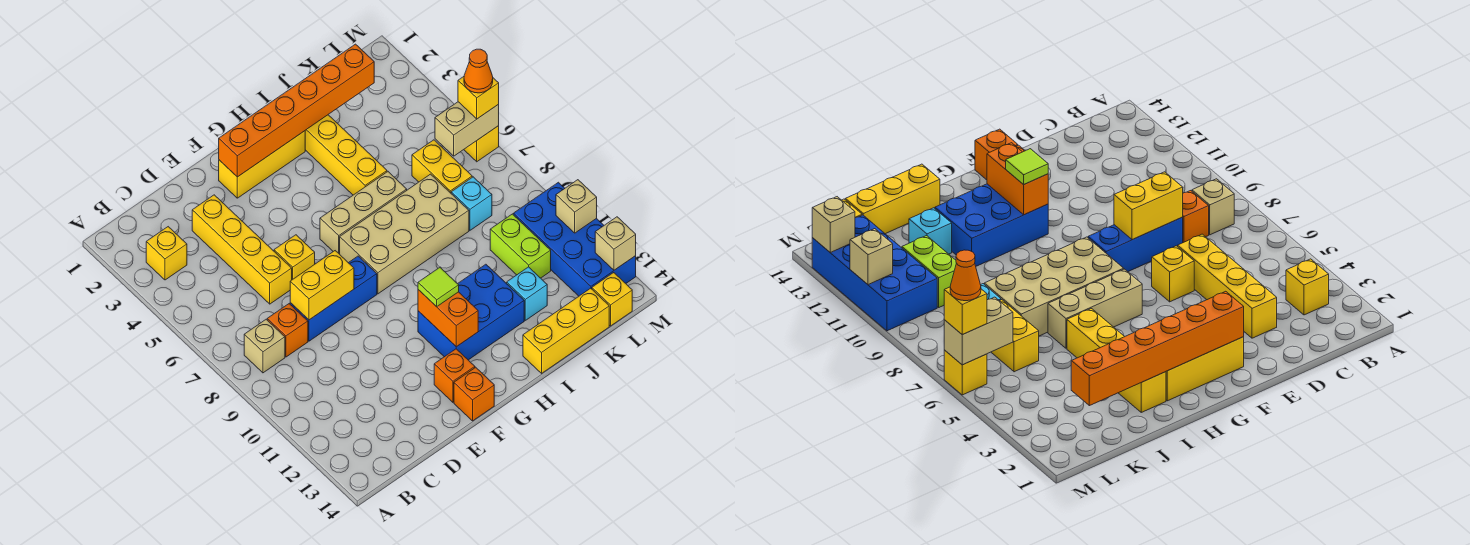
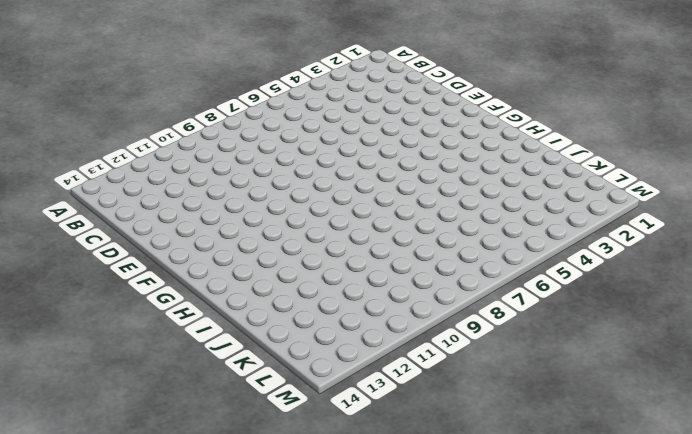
none -> yellow brick B3 level 1
none -> tan brick B8 level 1
none -> orange brick C8 level 1
none -> yellow brick D3:D6 level 1

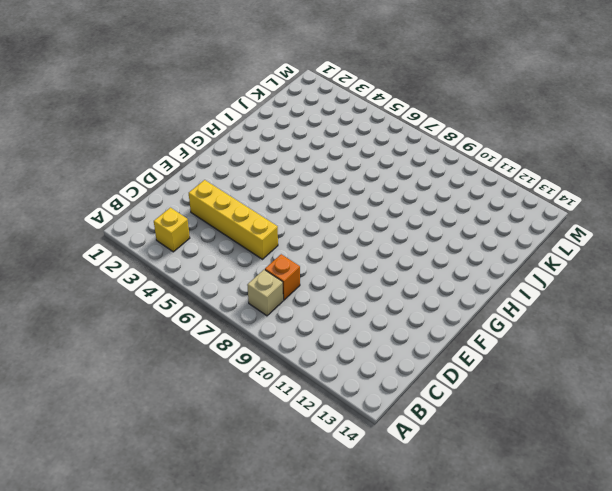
none -> blue brick D8:F8 level 1
none -> yellow brick E6 level 1
none -> yellow brick F2:H2 level 1
none -> orange brick F13 level 1

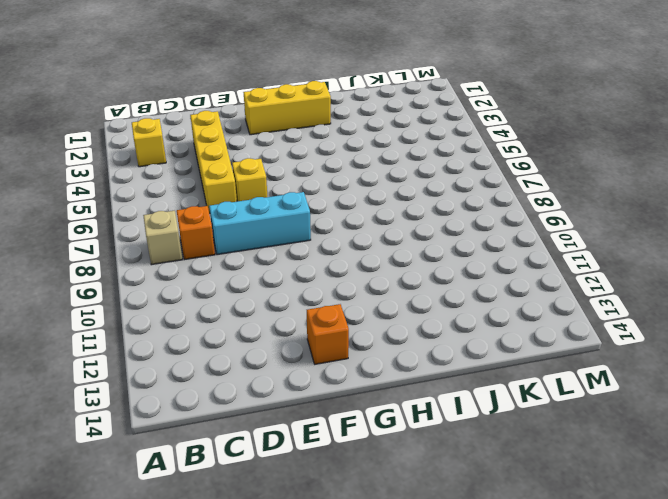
cyan brick D8:F8 level 1 -> blue brick D8:F8 level 1
none -> orange brick F14 level 1
none -> tan brick G6:I6 level 1
none -> tan brick G7:J8 level 1
none -> blue brick G11:I12 level 1

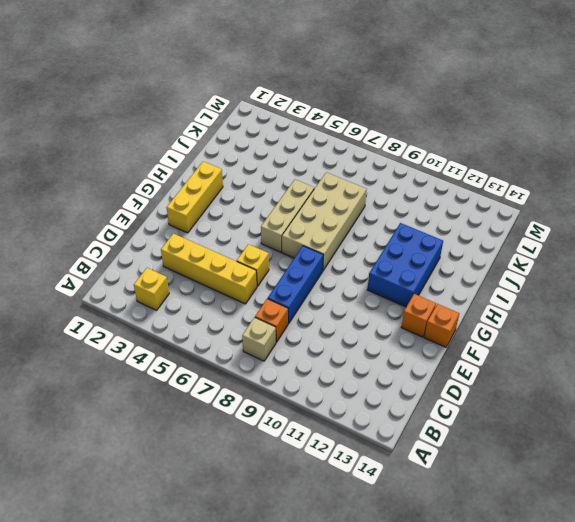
none -> yellow brick I2:I5 level 1
none -> yellow brick I14:K14 level 1
none -> cyan brick J12 level 1
none -> yellow brick K6:K7 level 1

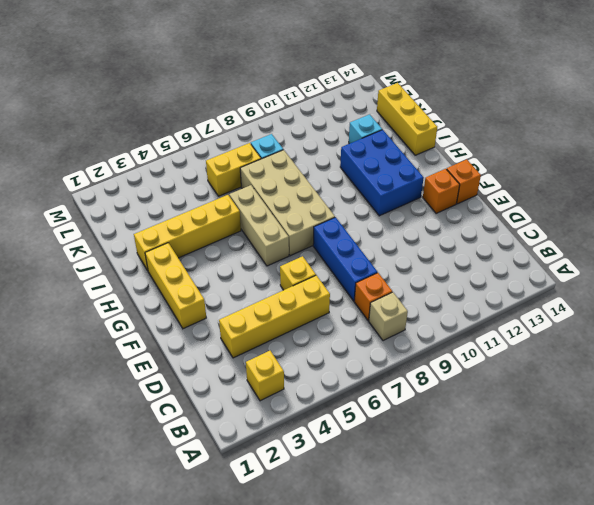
none -> lime brick K10:K11 level 1
none -> blue brick L10:M13 level 1
none -> yellow brick L14 level 1
none -> yellow brick M6 level 1

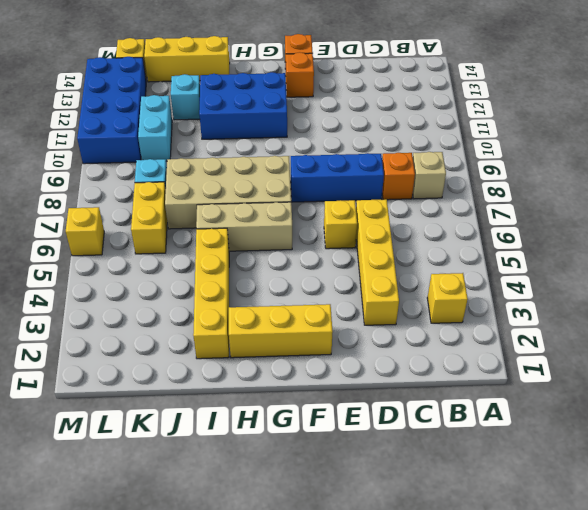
cyan brick K10:K11 level 1 -> lime brick K10:K11 level 1
none -> yellow brick D8:E8 level 2
none -> orange brick F2:K2 level 2
none -> orange brick G11:G12 level 2
none -> tan brick L6:M6 level 2

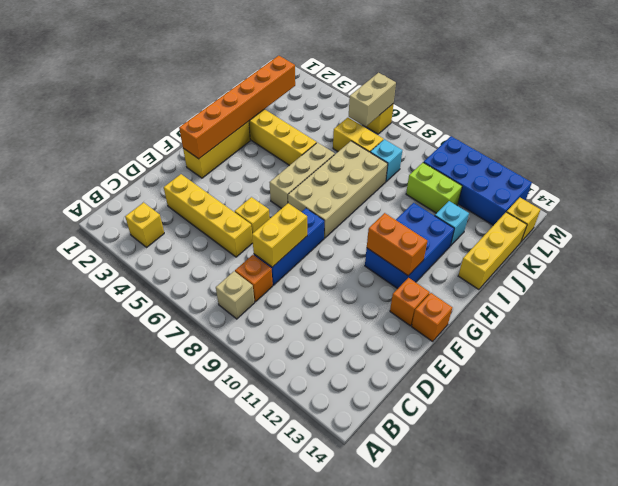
none -> tan brick M11 level 2
none -> tan brick M13 level 2
none -> lime tile G11 level 3
none -> yellow brick M6 level 3

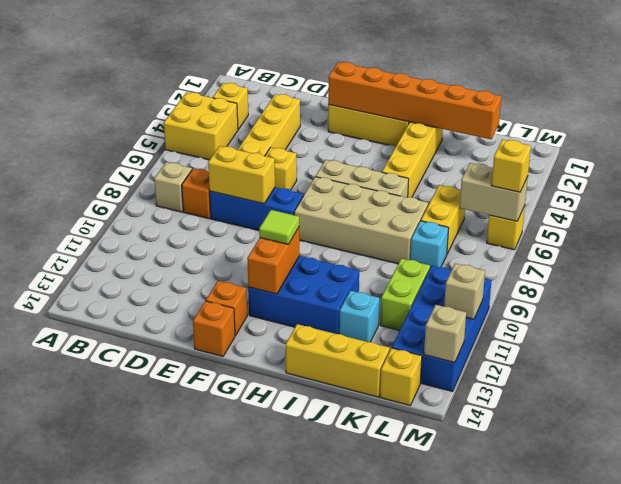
yellow brick A4:B5 level 1 -> none
none -> orange cone M6 level 4

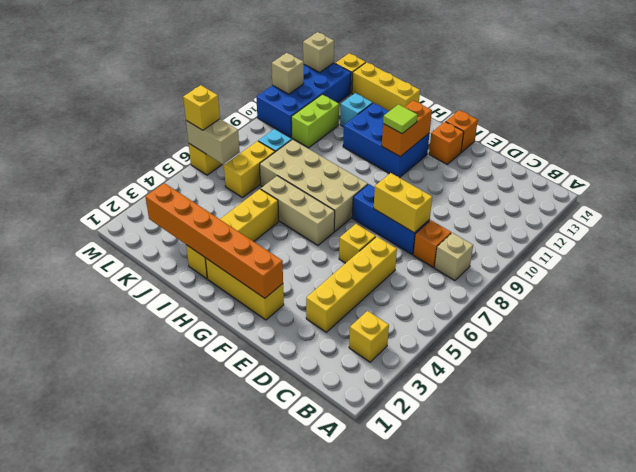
none -> orange cone M6 level 4

